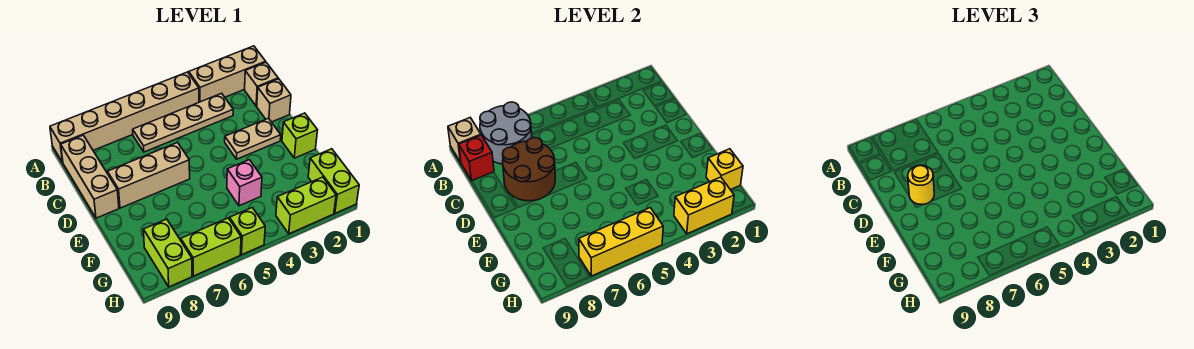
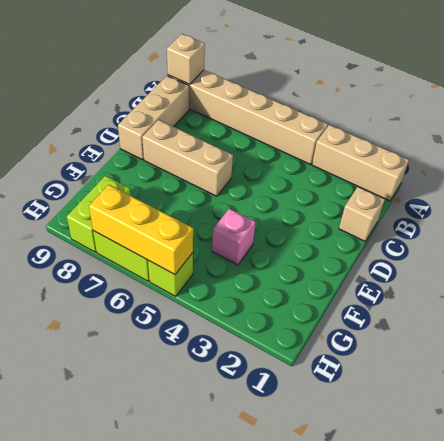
none -> tan brick B1 level 1
none -> tan plate B3:B6 level 1
none -> tan plate D2:D3 level 1

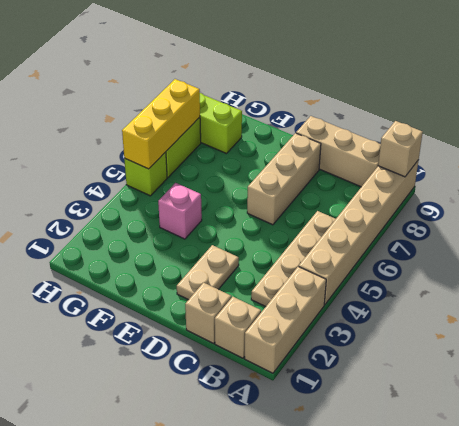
none -> lime brick E1 level 1
none -> lime brick G1:H1 level 1
none -> lime brick H2:H3 level 1

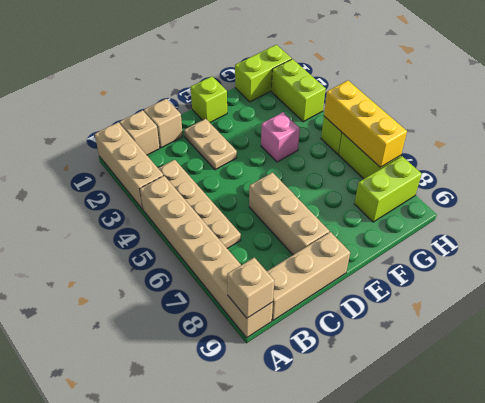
none -> grey round brick A7:B8 level 2
none -> red brick B9 level 2
none -> brown round brick C7:D8 level 2

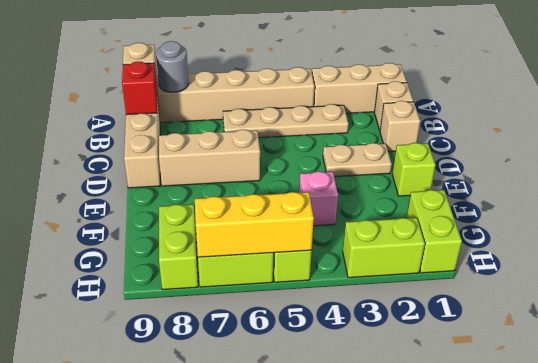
grey round brick A8 level 2 -> grey round brick A7:B8 level 2
none -> brown round brick C7:D8 level 2
none -> yellow brick G1 level 2
none -> yellow brick H2:H3 level 2

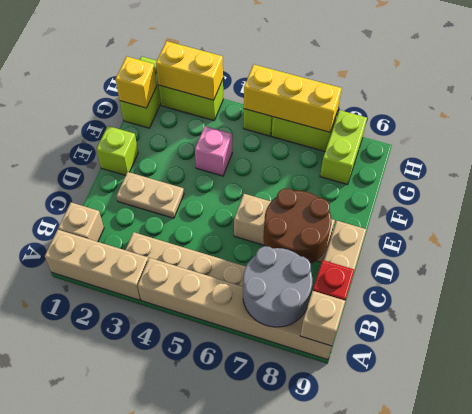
none -> tan brick C1 level 1
none -> yellow round brick D8 level 3

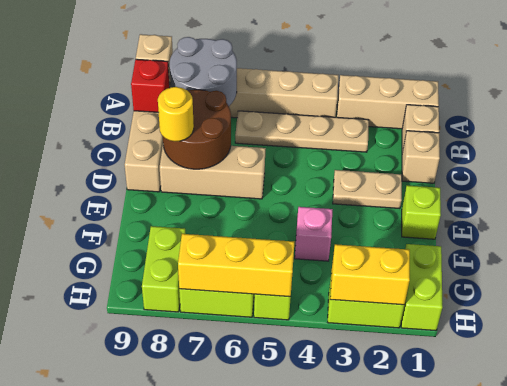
none -> yellow brick G1 level 2

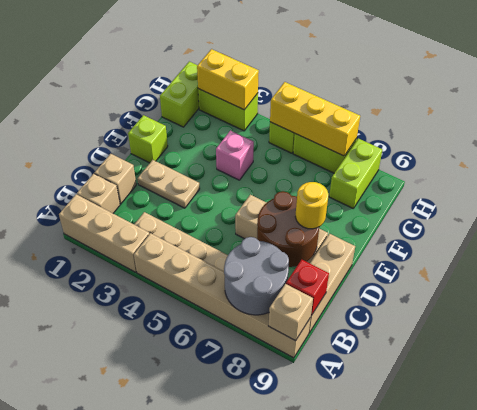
none -> yellow brick G1 level 2

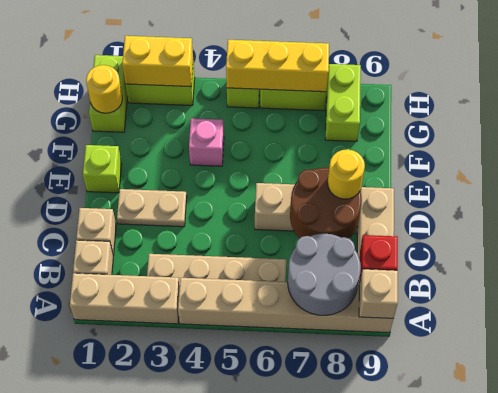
yellow round brick G1 level 2 -> yellow brick G1 level 2

